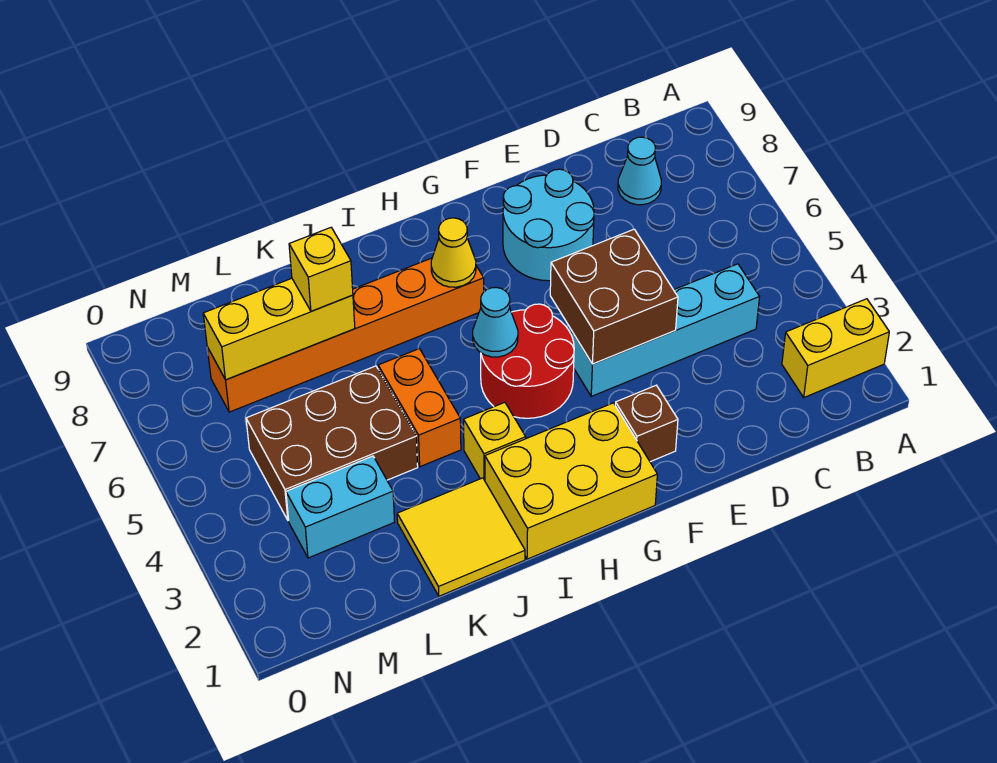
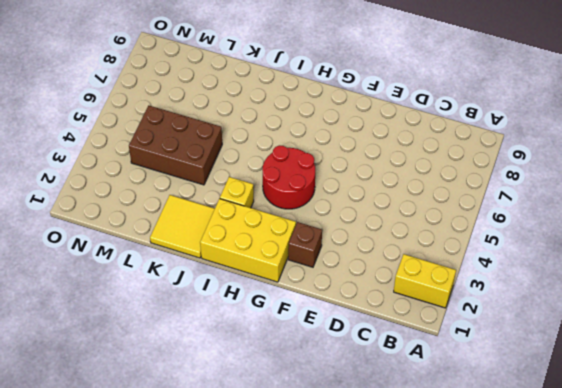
none -> cyan brick C4:F4 level 1
none -> cyan cone C8 level 1
none -> cyan round brick E7:F8 level 1

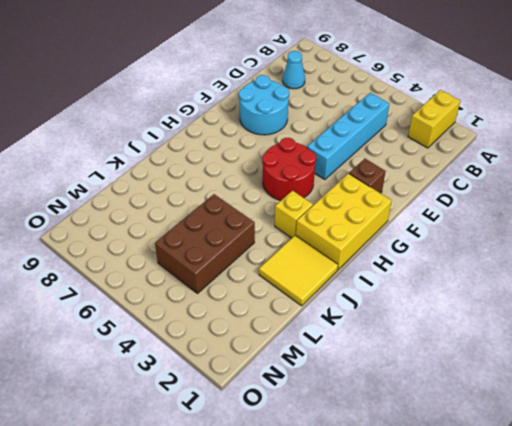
none -> orange brick H7:M7 level 1
none -> orange brick J4:J5 level 1
none -> cyan brick L3:M3 level 1

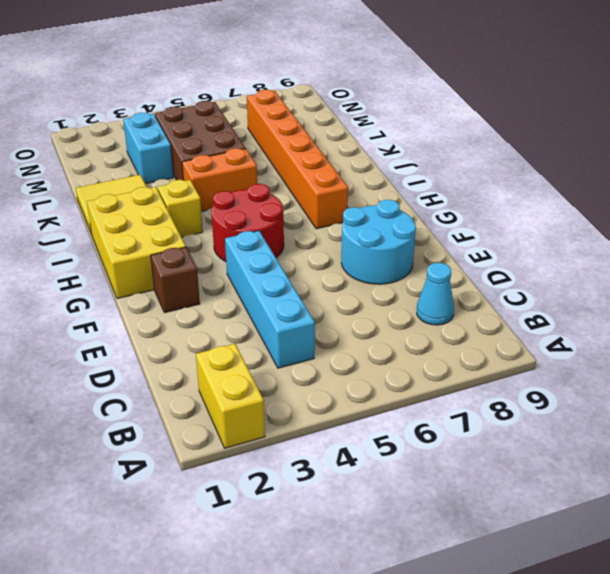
none -> brown brick E4:F5 level 2
none -> cyan cone H5 level 2
none -> yellow cone H7 level 2

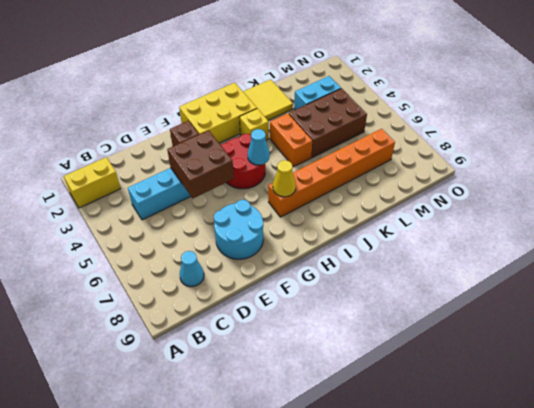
none -> yellow brick K7:M7 level 2
none -> yellow brick K7 level 3

